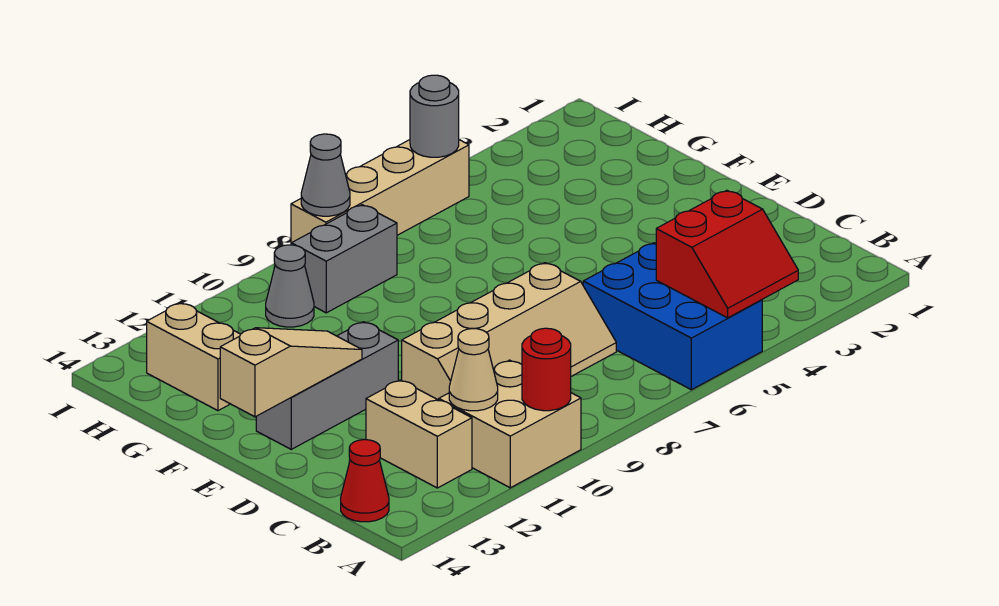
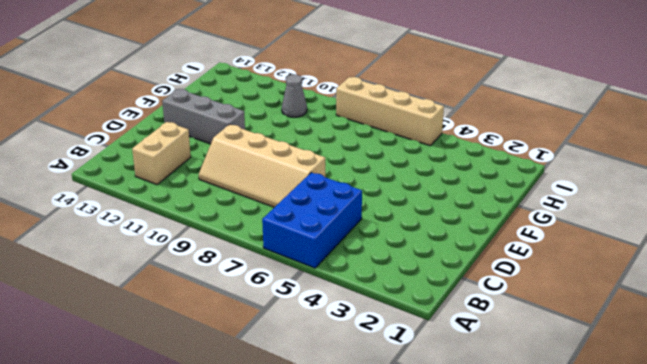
none -> tan brick A10:B11 level 1
none -> red cone B14 level 1
none -> tan brick G13:H13 level 1

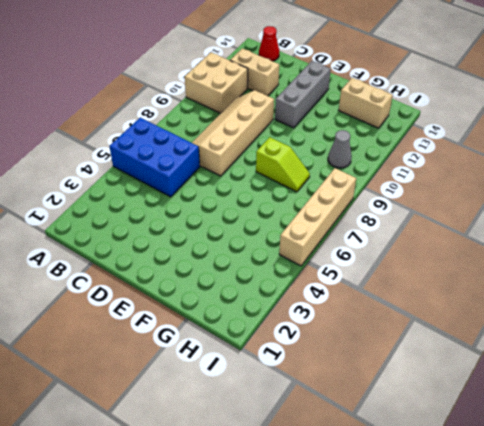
lime slope F8:G8 level 1 top F -> none
none -> grey brick H8:H9 level 1
none -> red slope A4:B5 level 2 top B
none -> red round brick A10 level 2

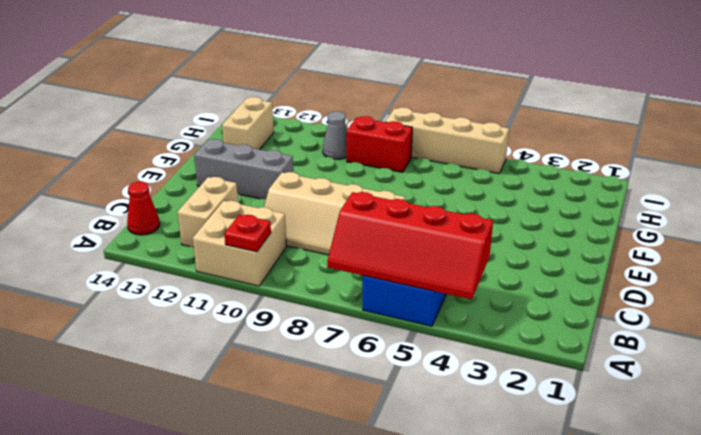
red slope A4:B7 level 2 top B -> red slope A4:B5 level 2 top B
red plate A10 level 2 -> red round brick A10 level 2
red brick H8:H9 level 1 -> grey brick H8:H9 level 1
none -> tan cone B11 level 2
none -> tan slope E12:E14 level 2 top 14
none -> grey round brick I5 level 2

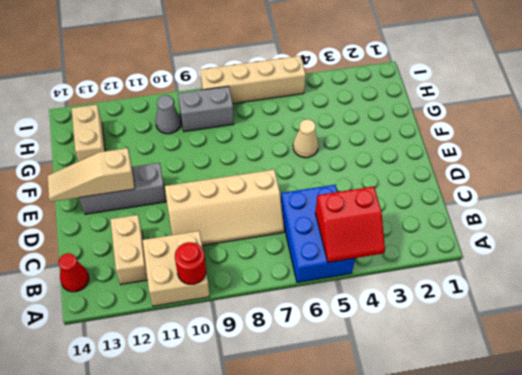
tan slope E12:E14 level 2 top 12 -> tan slope E12:E14 level 2 top 14
tan cone F5 level 1 -> tan cone B11 level 2
none -> grey round brick I5 level 2
none -> grey cone I8 level 2

